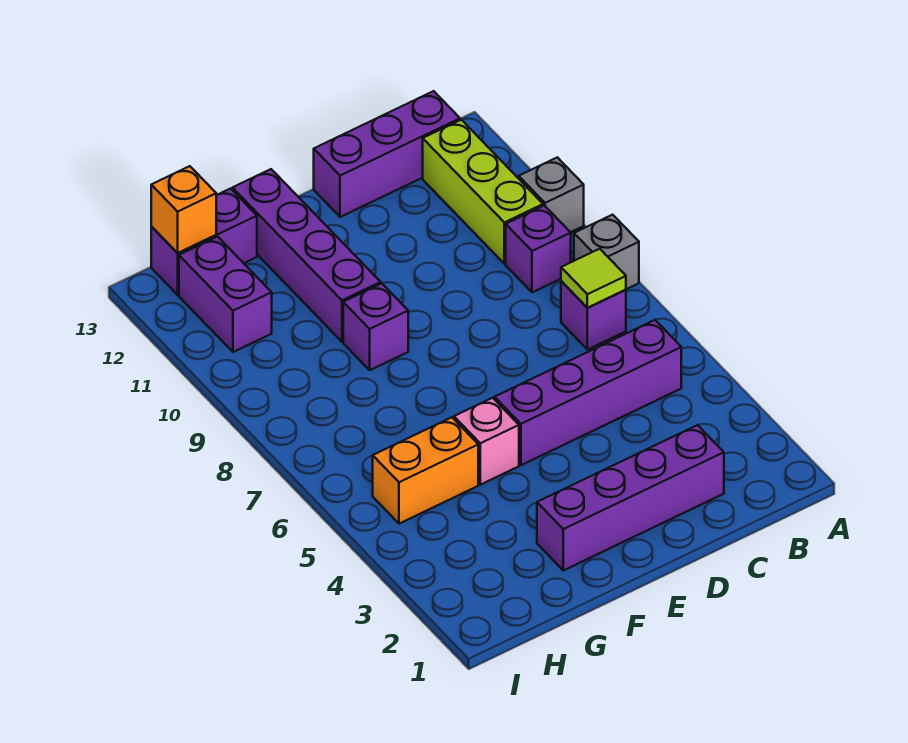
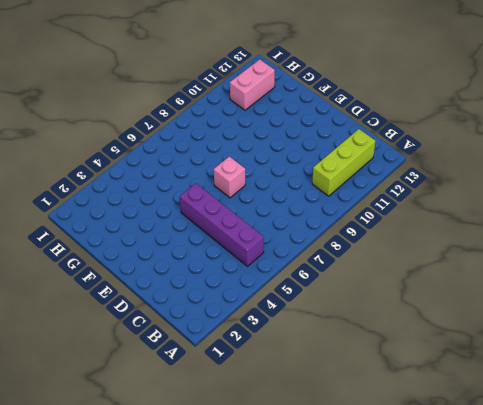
pink brick E7 level 1 -> pink brick F5 level 1
pink brick H11:H12 level 1 -> purple brick H11:H12 level 1
none -> grey brick A8 level 1
none -> grey brick A10 level 1
none -> purple brick B7 level 1

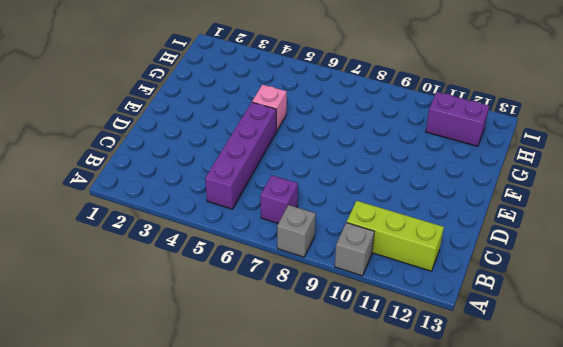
none -> purple brick B9 level 1
none -> purple brick B13:D13 level 1
none -> purple brick C2:F2 level 1

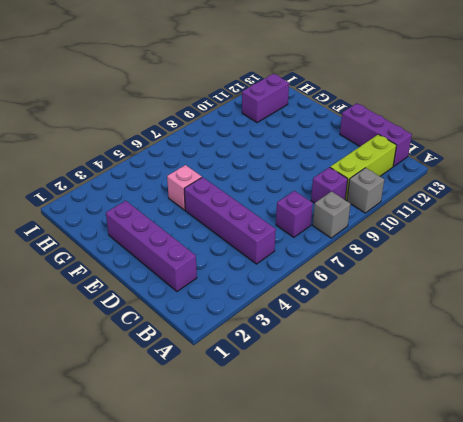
none -> purple brick F9 level 1
none -> purple brick F10:F13 level 1
none -> orange brick G5:H5 level 1

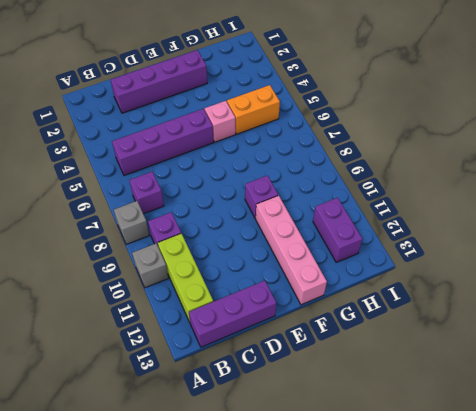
pink brick F10:F13 level 1 -> purple brick F10:F13 level 1
none -> purple brick G13:H13 level 1
none -> lime tile B7 level 2
none -> orange brick H13 level 2

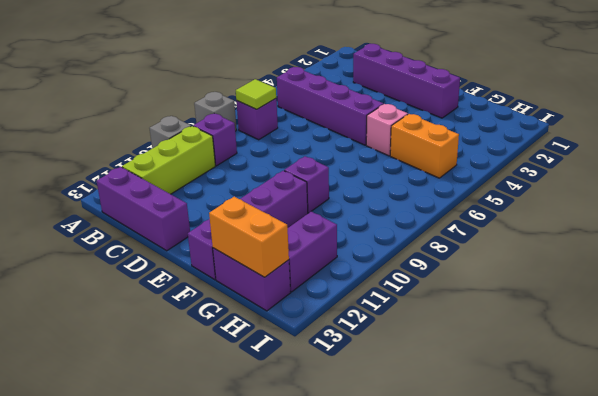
orange brick G13:H13 level 2 -> orange brick H13 level 2

